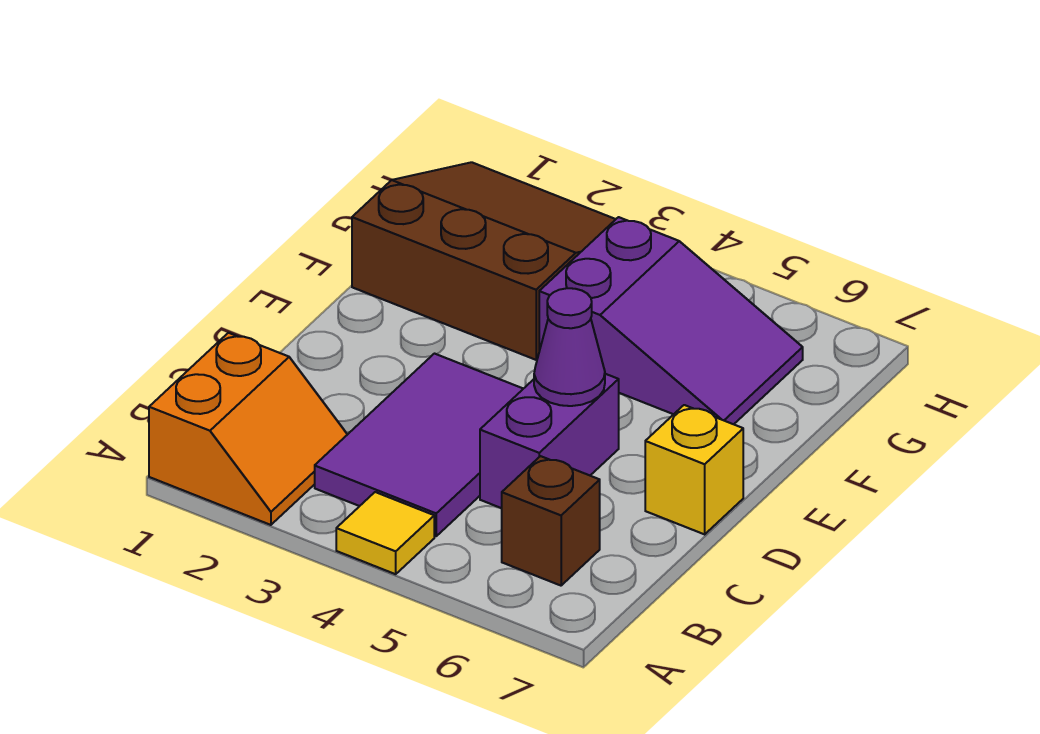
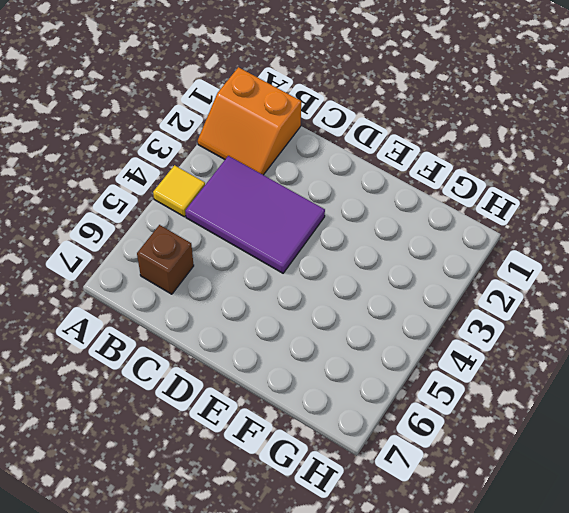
none -> purple brick C5:D5 level 1
none -> yellow brick D7 level 1

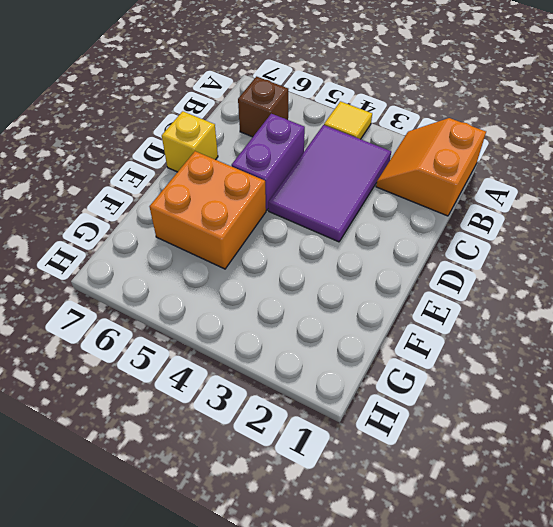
orange brick E5:F6 level 1 -> purple slope F4:G6 level 1 top 4
none -> brown slope F1:H3 level 1 top F
none -> purple cone D5 level 2

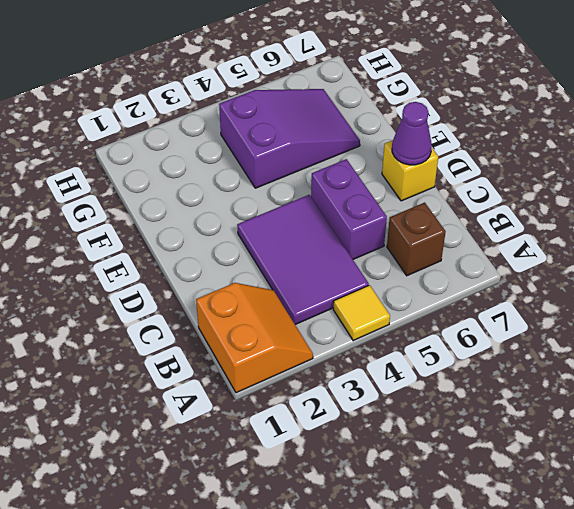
purple cone D7 level 2 -> purple cone D5 level 2
none -> brown slope F1:H3 level 1 top F

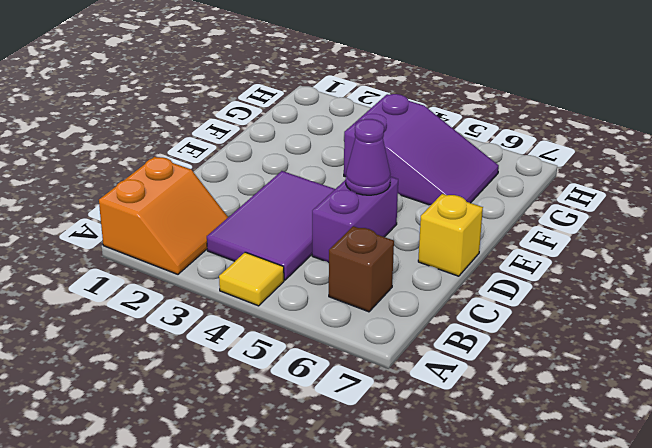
none -> brown slope F1:H3 level 1 top F

